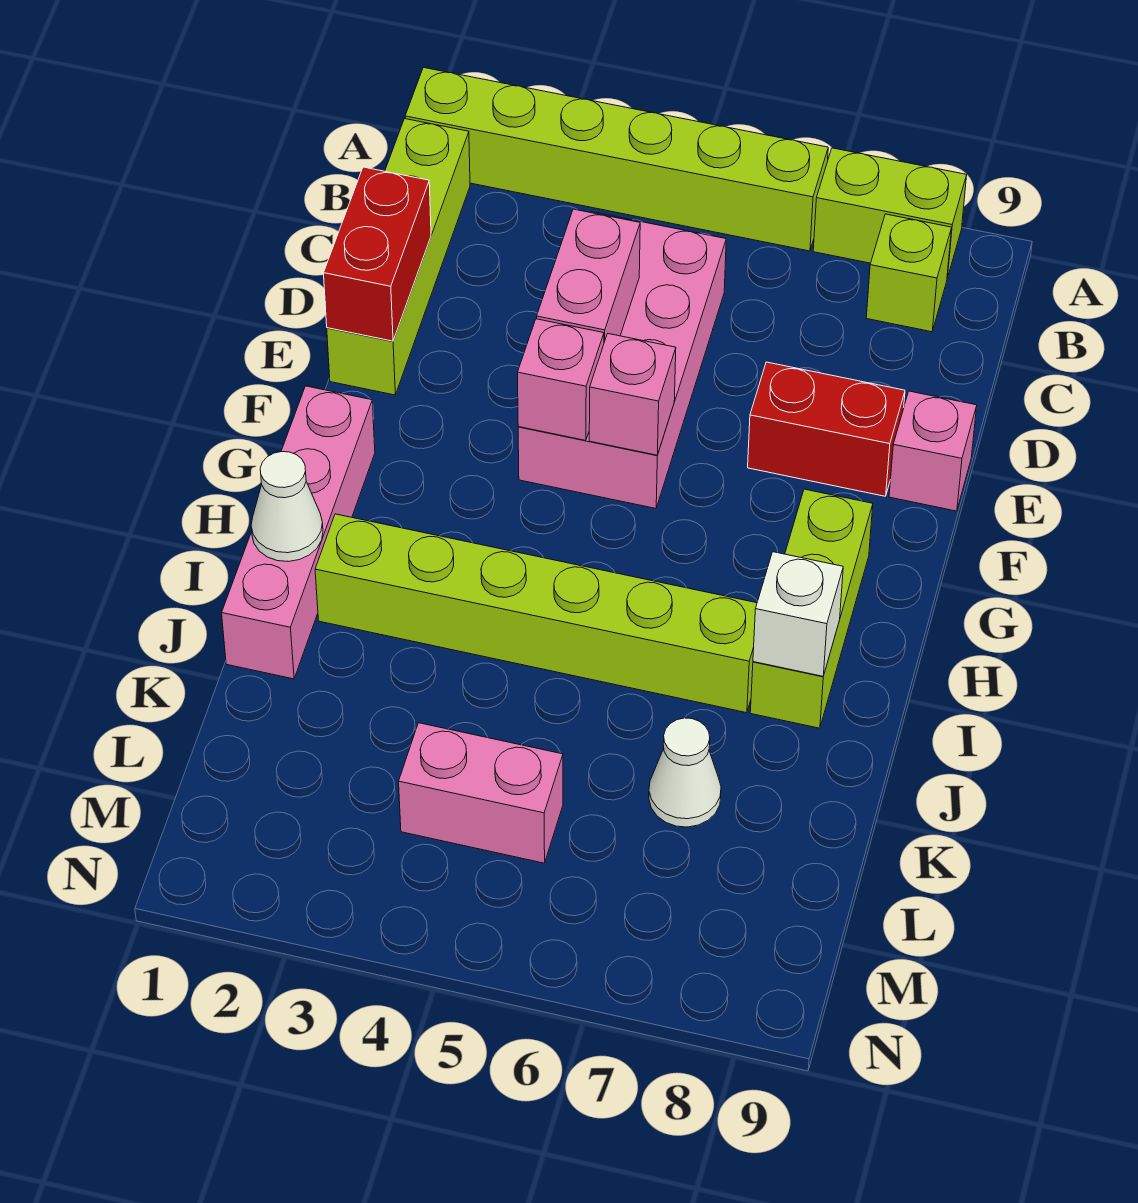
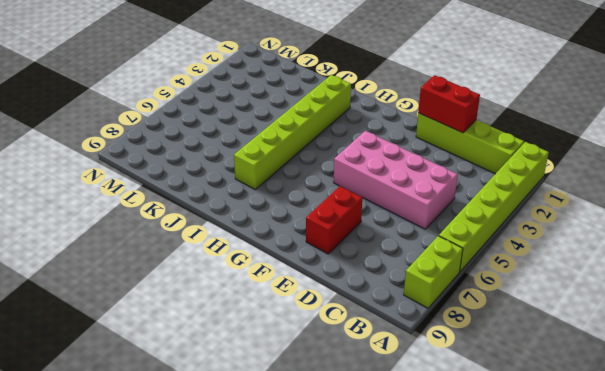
none -> lime brick B8 level 1
none -> pink brick E9 level 1
none -> pink brick G1:J1 level 1

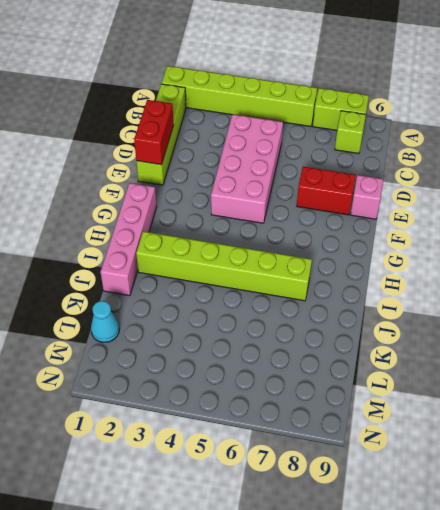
cyan cone L1 level 1 -> none
none -> lime brick G8:I8 level 1
none -> white cone K7 level 1
none -> pink brick L4:L5 level 1

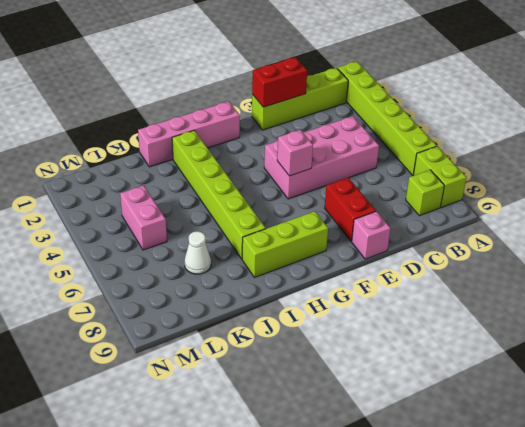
none -> pink brick D4:E4 level 2
none -> pink brick F4 level 2
none -> white cone I1 level 2

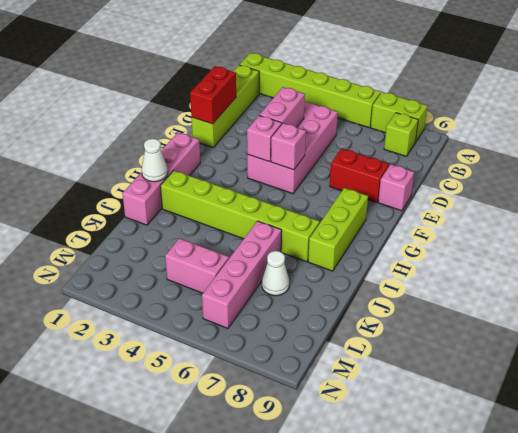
pink brick J6:M6 level 1 -> none
none -> white brick I8 level 2

